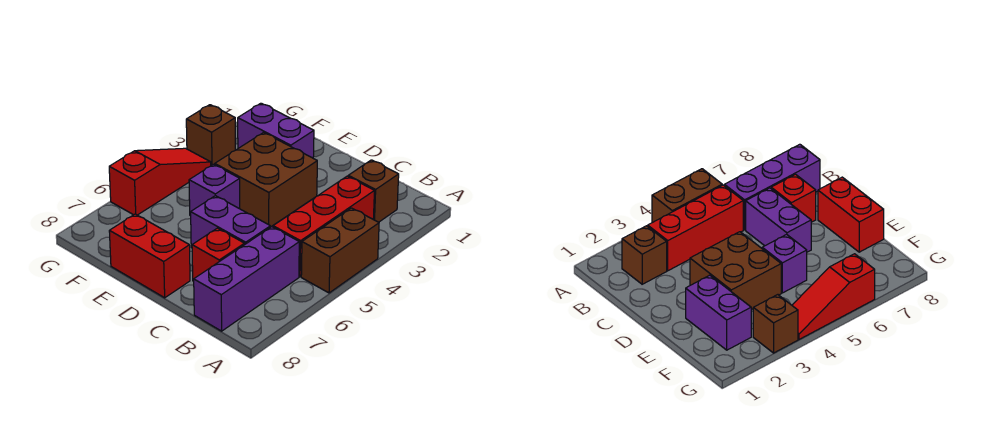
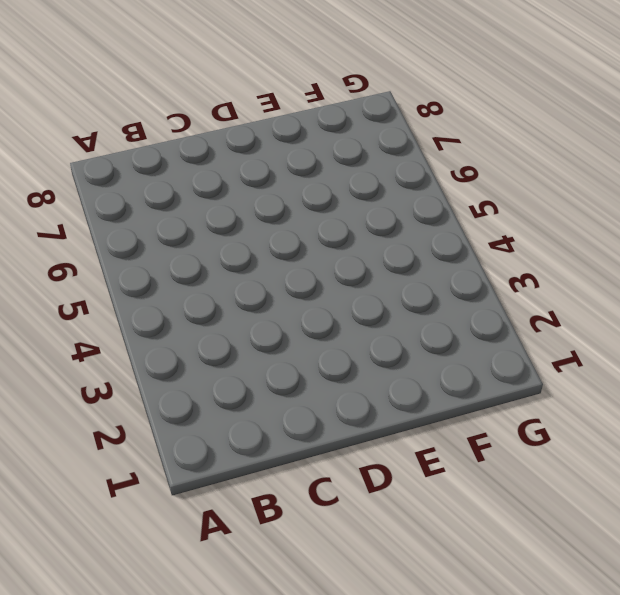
none -> brown brick A4:A5 level 1
none -> brown brick B2 level 1
none -> red brick B3:B5 level 1

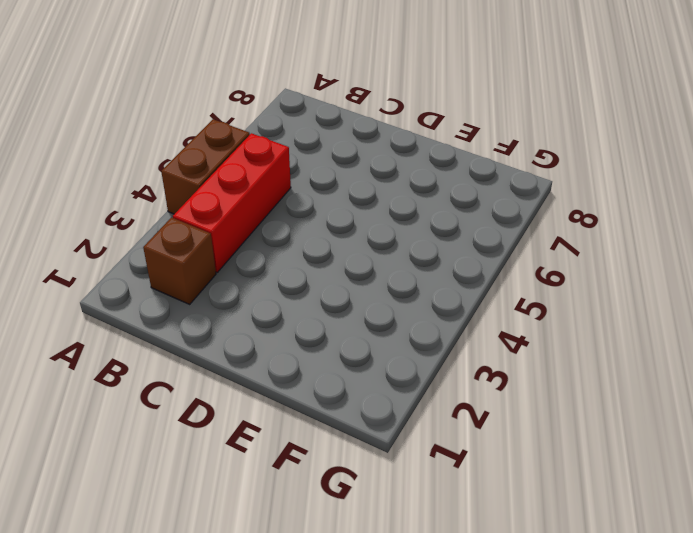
none -> purple brick B6:B8 level 1
none -> purple brick C6:D6 level 1
none -> red brick C7 level 1

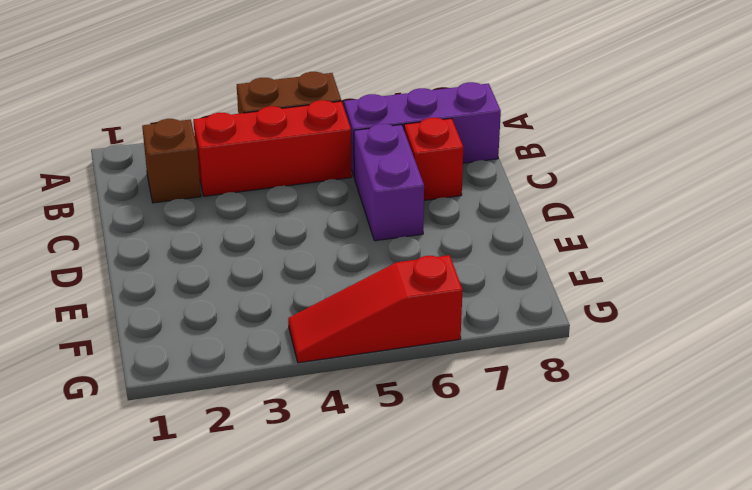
none -> brown brick D3:E4 level 1
none -> red brick D8:E8 level 1
none -> purple brick E2:F2 level 1

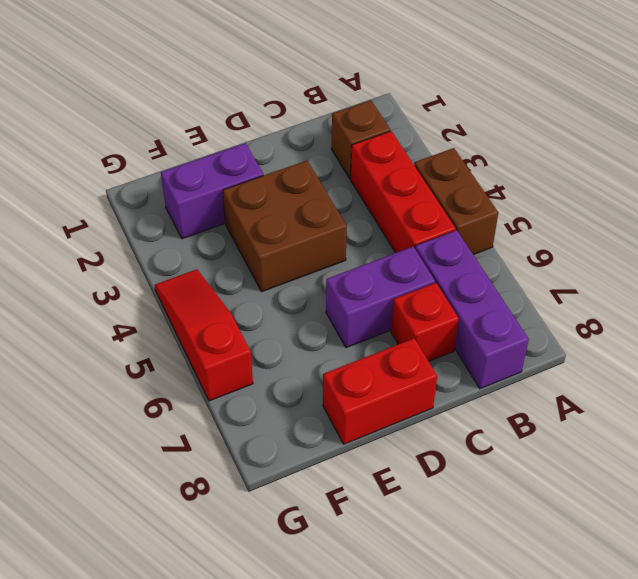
none -> purple brick E5 level 1
none -> brown brick G3 level 1

